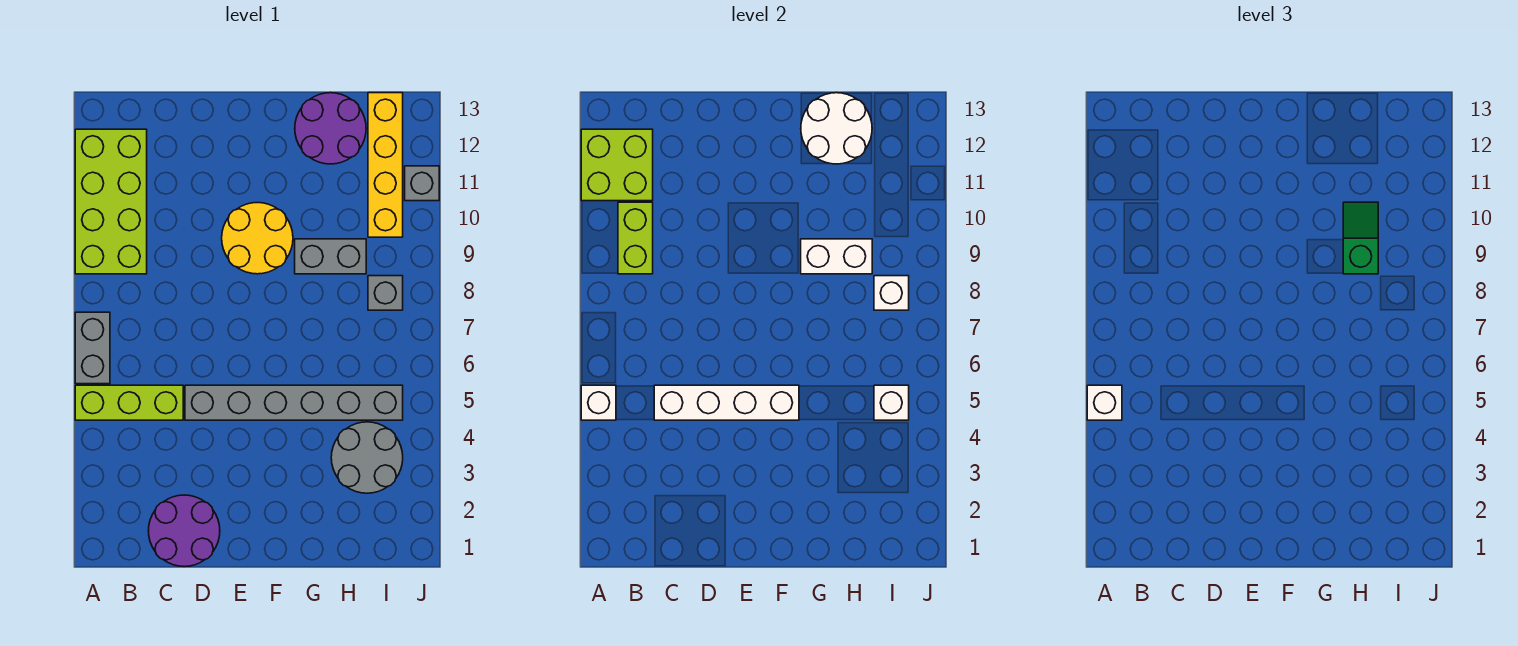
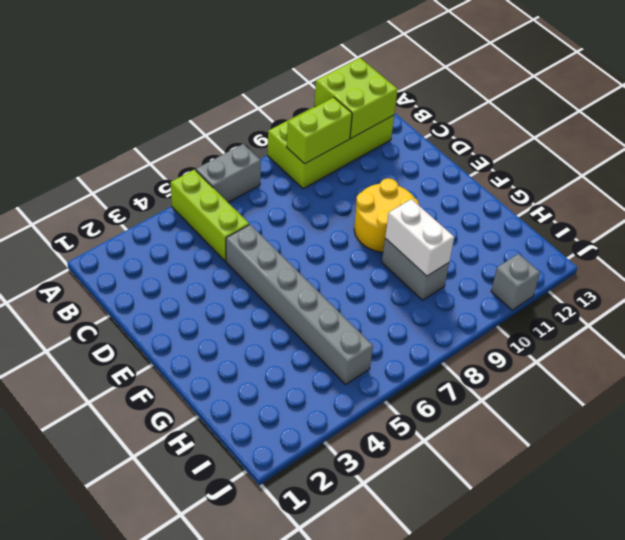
none -> purple round brick C1:D2 level 1
none -> purple round brick G12:H13 level 1
none -> grey round brick H3:I4 level 1

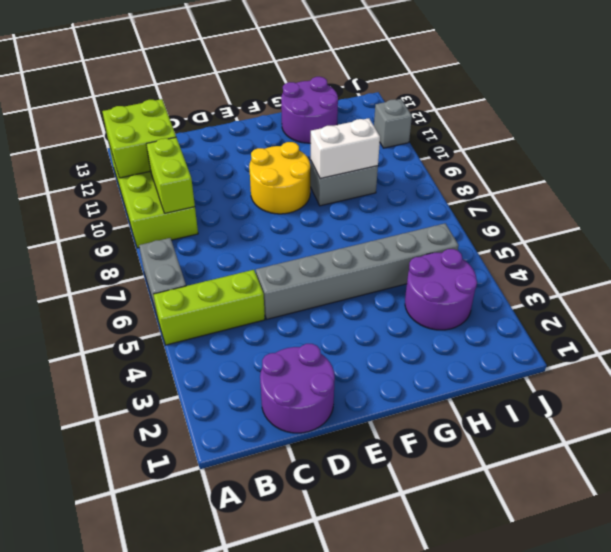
purple round brick H3:I4 level 1 -> grey round brick H3:I4 level 1
none -> grey brick I8 level 1
none -> yellow brick I10:I13 level 1
none -> white brick A5 level 2

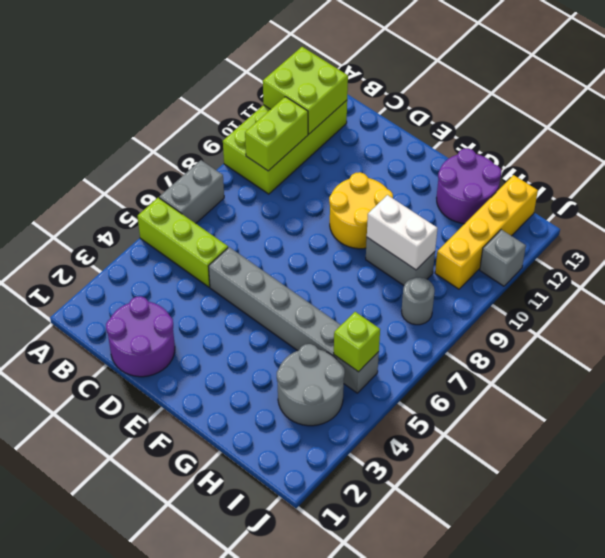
lime brick I5 level 2 -> white brick I5 level 2
grey round brick I8 level 1 -> grey brick I8 level 1
none -> white brick A5 level 2
none -> white brick C5:F5 level 2
none -> white round brick G12:H13 level 2

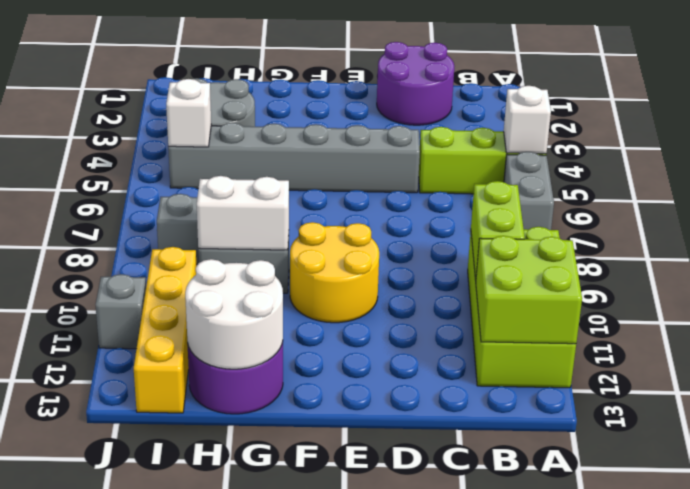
none -> white brick C5:F5 level 2
none -> white brick I8 level 2
none -> white brick A5 level 3

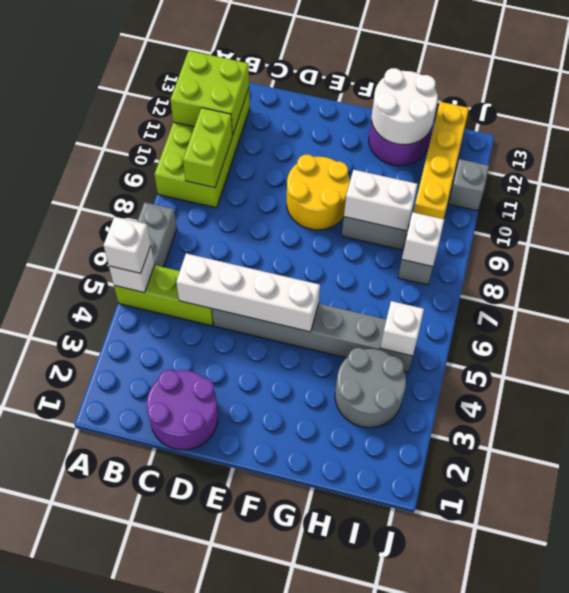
none -> green slope H9:H10 level 3 top 9

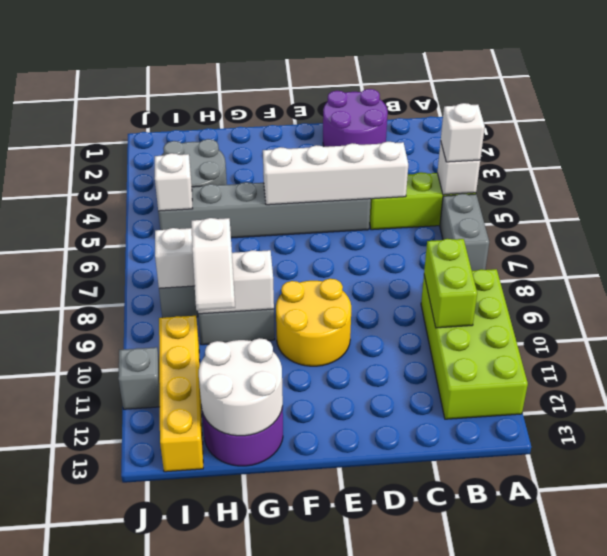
white slope H9:H10 level 3 top 9 -> green slope H9:H10 level 3 top 9
none -> lime brick A11:B12 level 2

